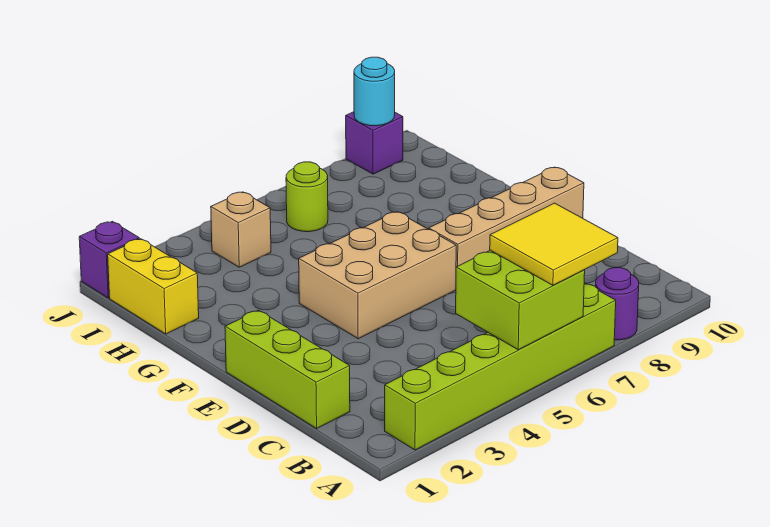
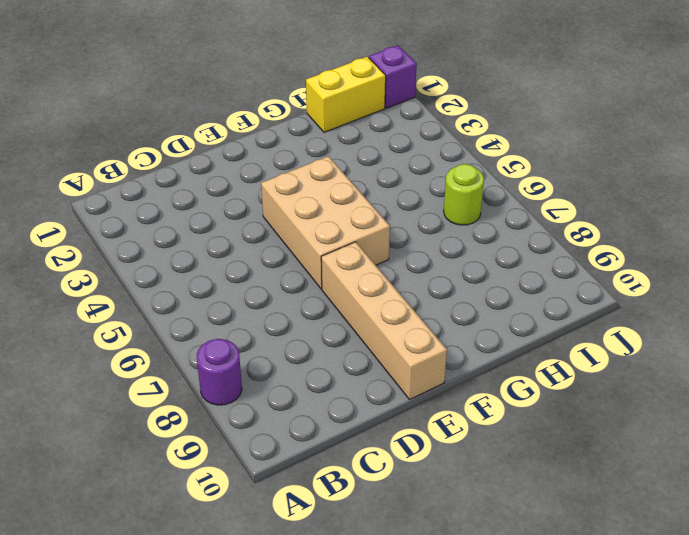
none -> lime brick A2:A7 level 1
none -> lime brick C1:E1 level 1
none -> tan brick I4 level 1

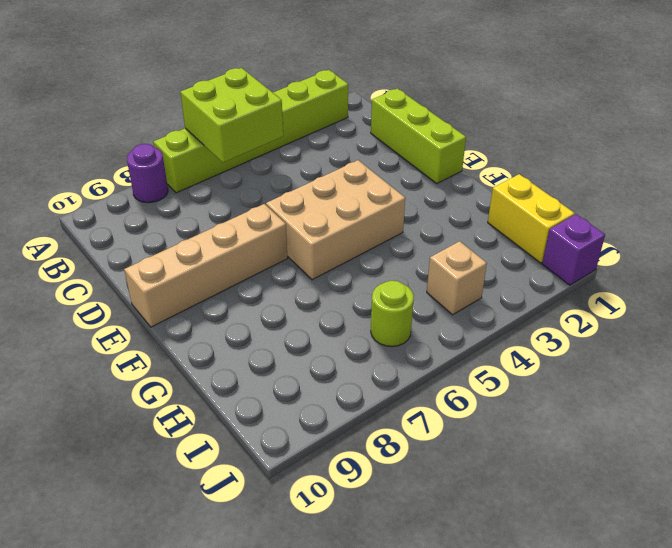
none -> purple brick J9 level 1
none -> cyan round brick J9 level 2
none -> yellow tile A6:B7 level 3

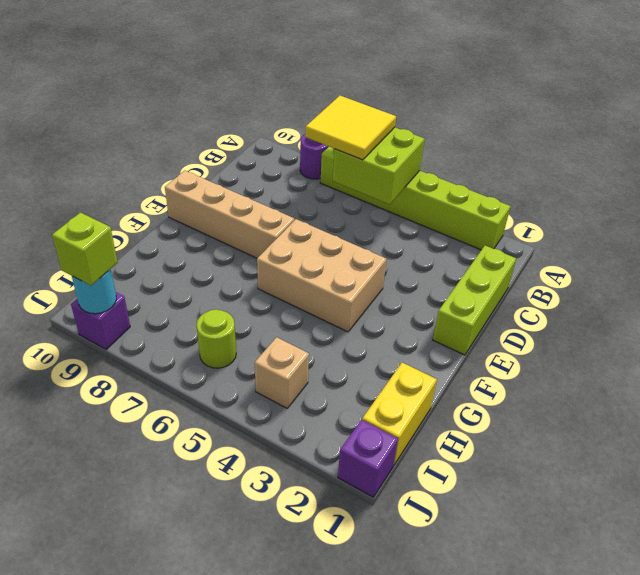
lime brick J9 level 3 -> none

